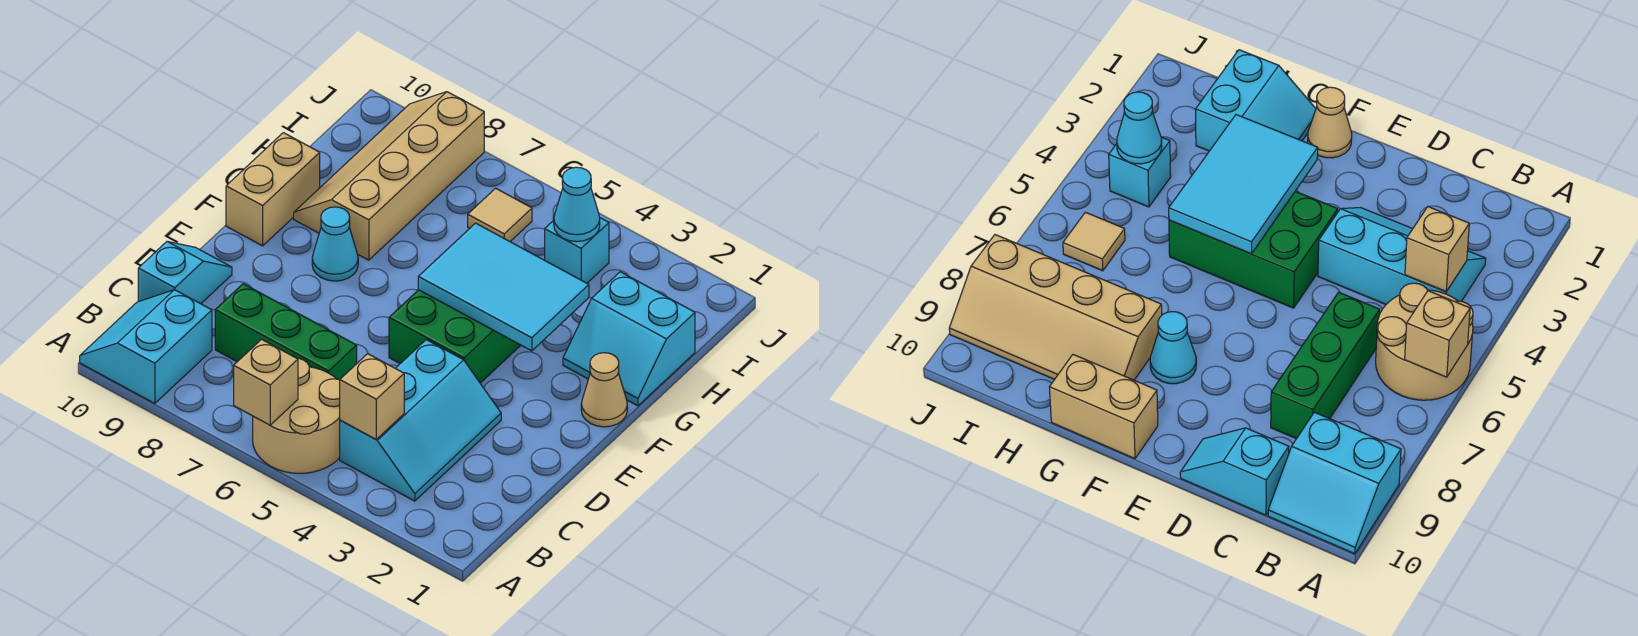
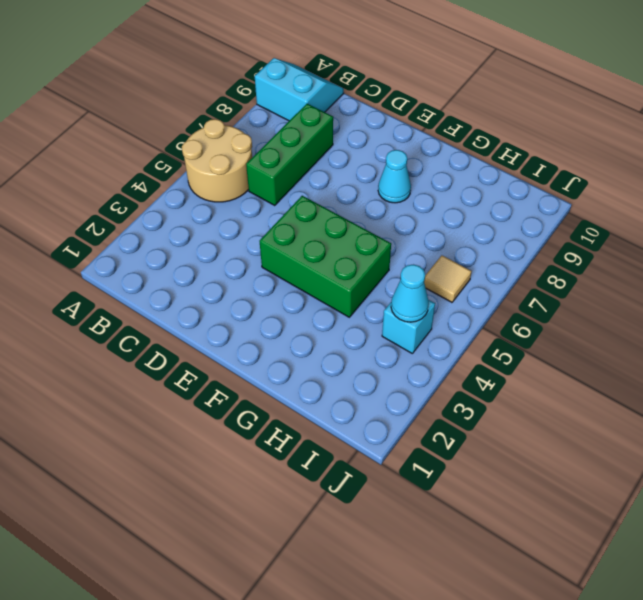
none -> cyan slope B3:D4 level 1 top 4
none -> cyan slope C10:D10 level 1 top C
none -> tan cone F1 level 1

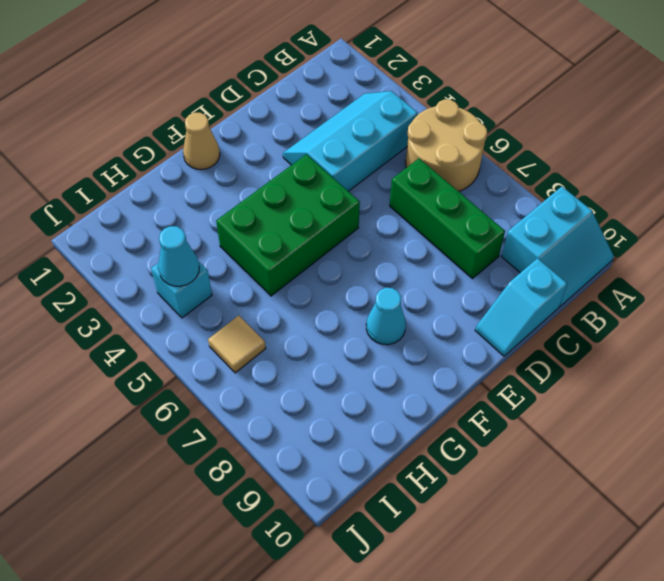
none -> tan brick F10:G10 level 1
none -> cyan slope G1:H2 level 1 top H
none -> tan slope G8:J9 level 1 top 8

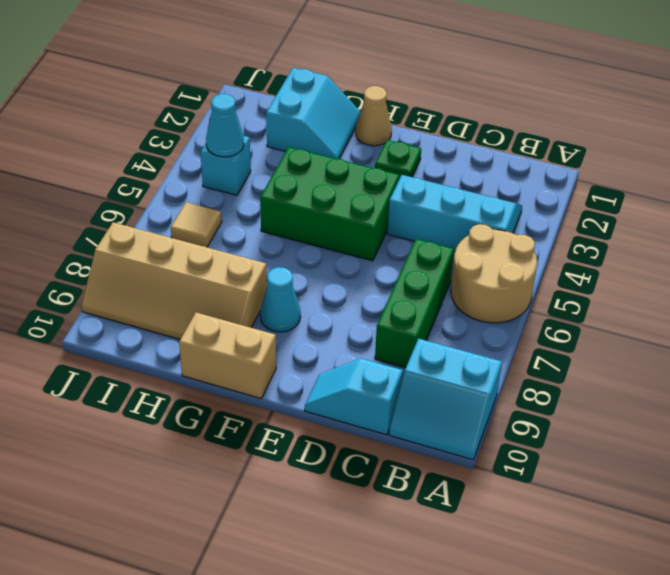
green plate E2 level 1 -> none
none -> tan brick A6 level 2
none -> tan brick B4 level 2
none -> cyan tile F3:G5 level 2

